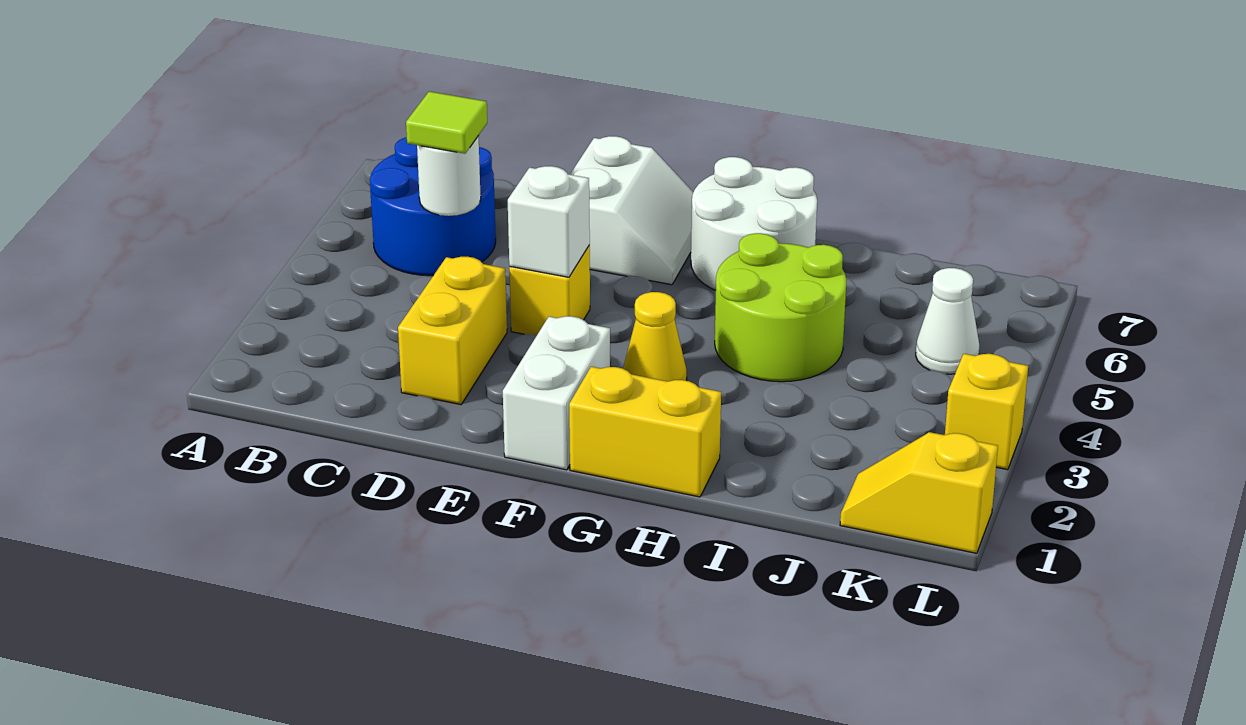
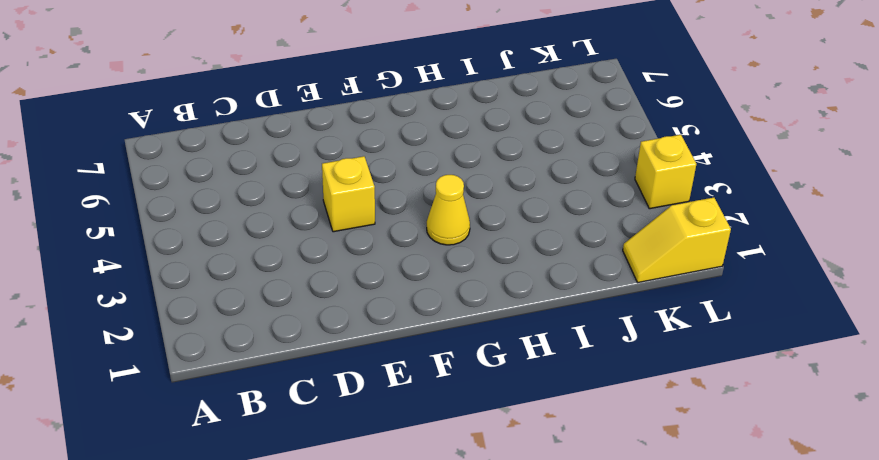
none -> blue round brick B5:C6 level 1
none -> yellow brick D2:D3 level 1
none -> white slope E6:F7 level 1 top E

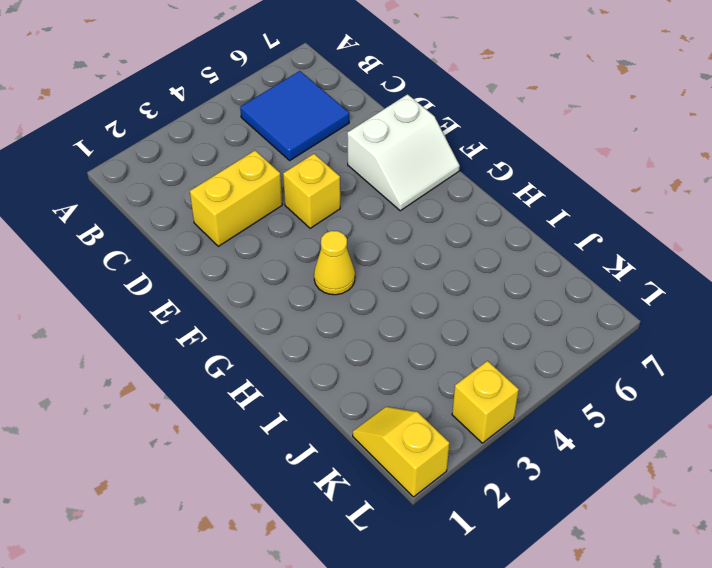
blue tile B5:C6 level 1 -> blue round brick B5:C6 level 1
none -> white brick F1:F2 level 1
none -> yellow brick G1:H1 level 1
none -> white round brick G6:H7 level 1

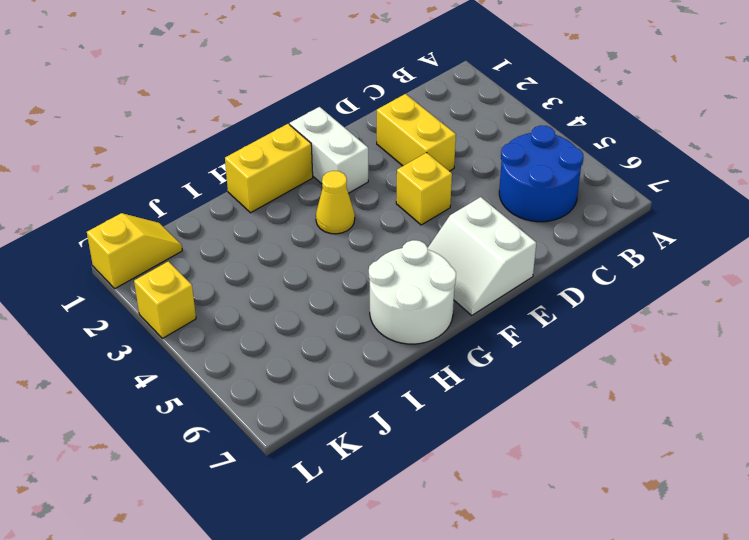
none -> lime round brick H4:I5 level 1
none -> white cone K5 level 1
none -> white round brick C5 level 2

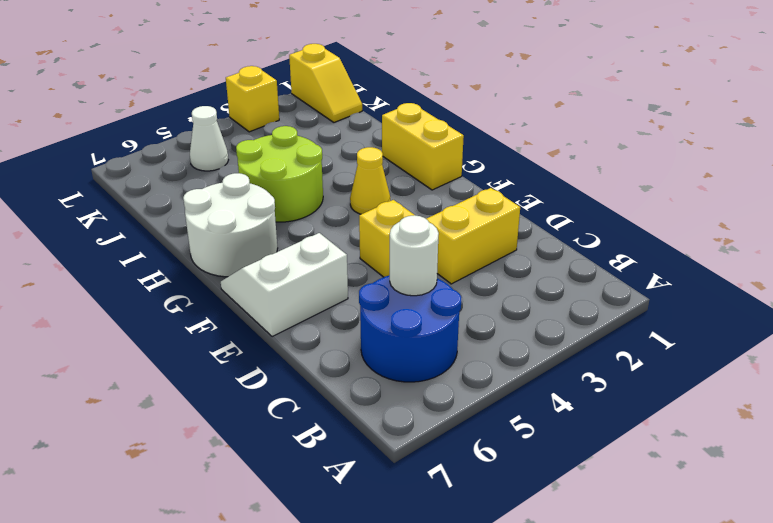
none -> white brick F1:F2 level 1
none -> white brick E4 level 2
none -> lime tile C5 level 3

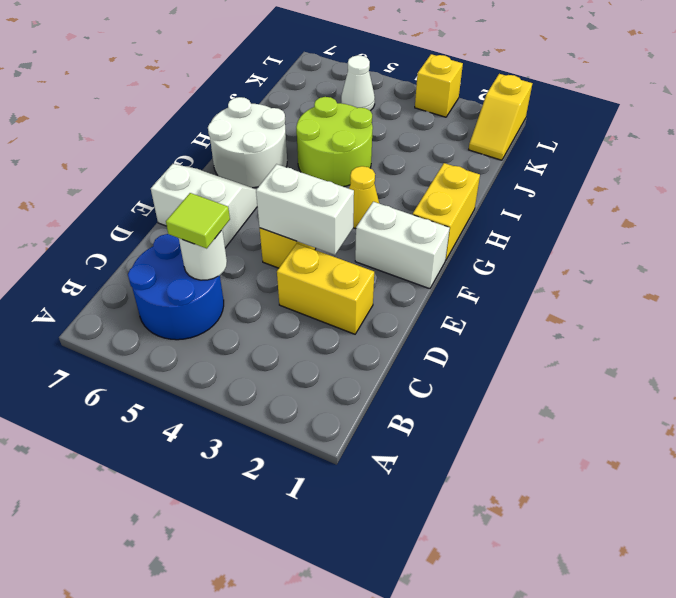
white brick E3:E4 level 2 -> white brick E4 level 2

